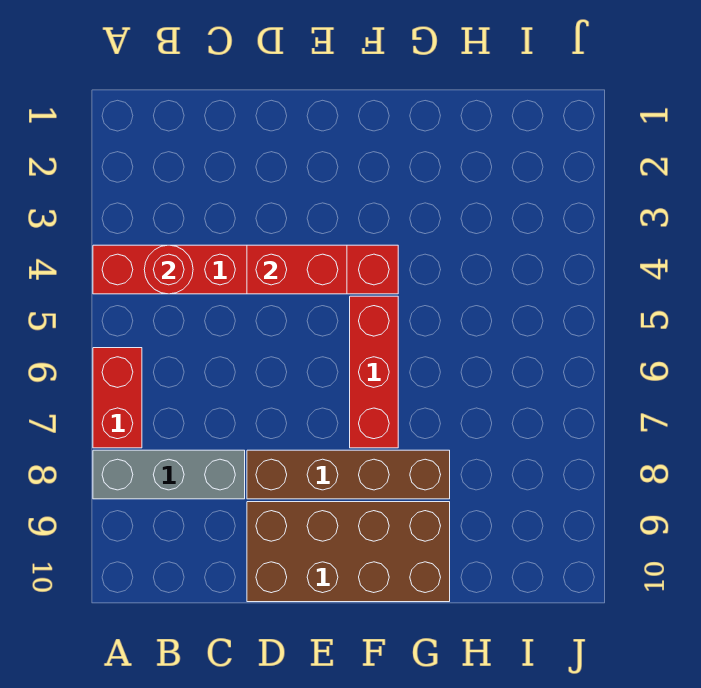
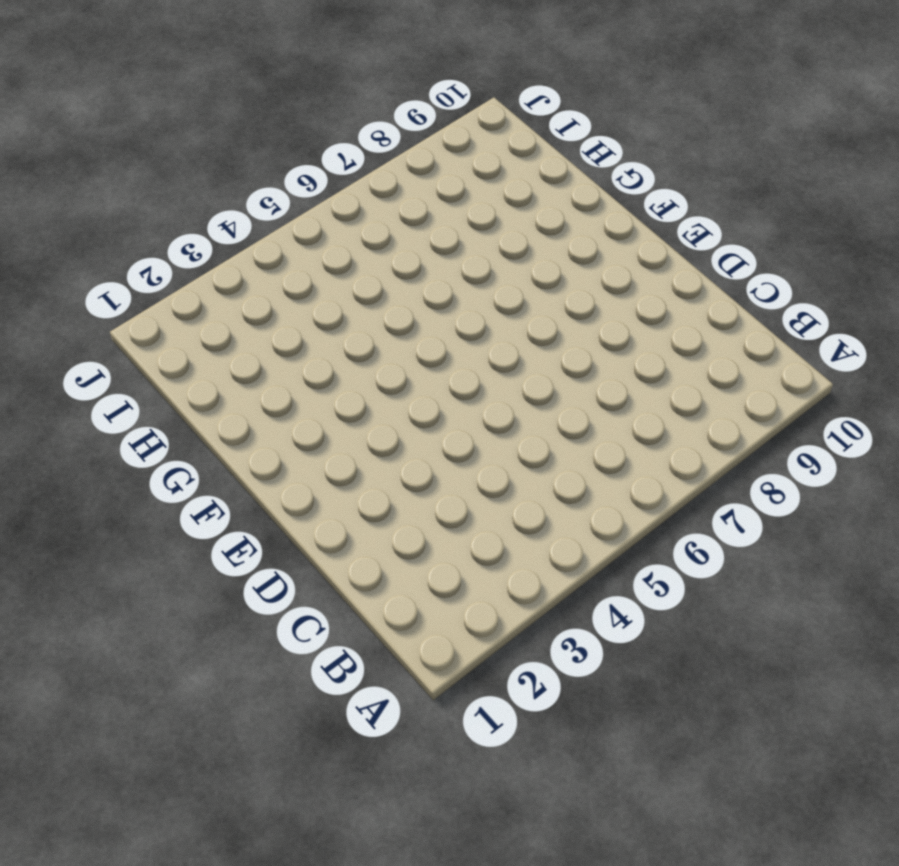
none -> red brick A4:F4 level 1
none -> red brick A6:A7 level 1

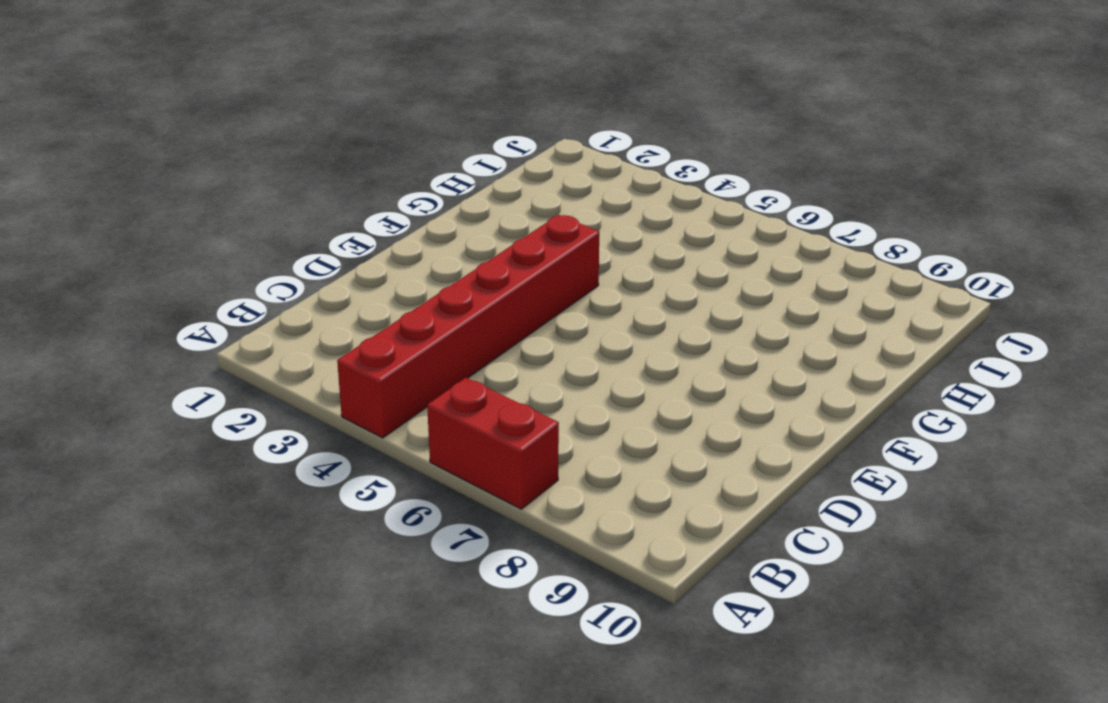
none -> grey brick A8:C8 level 1
none -> brown brick D8:G8 level 1

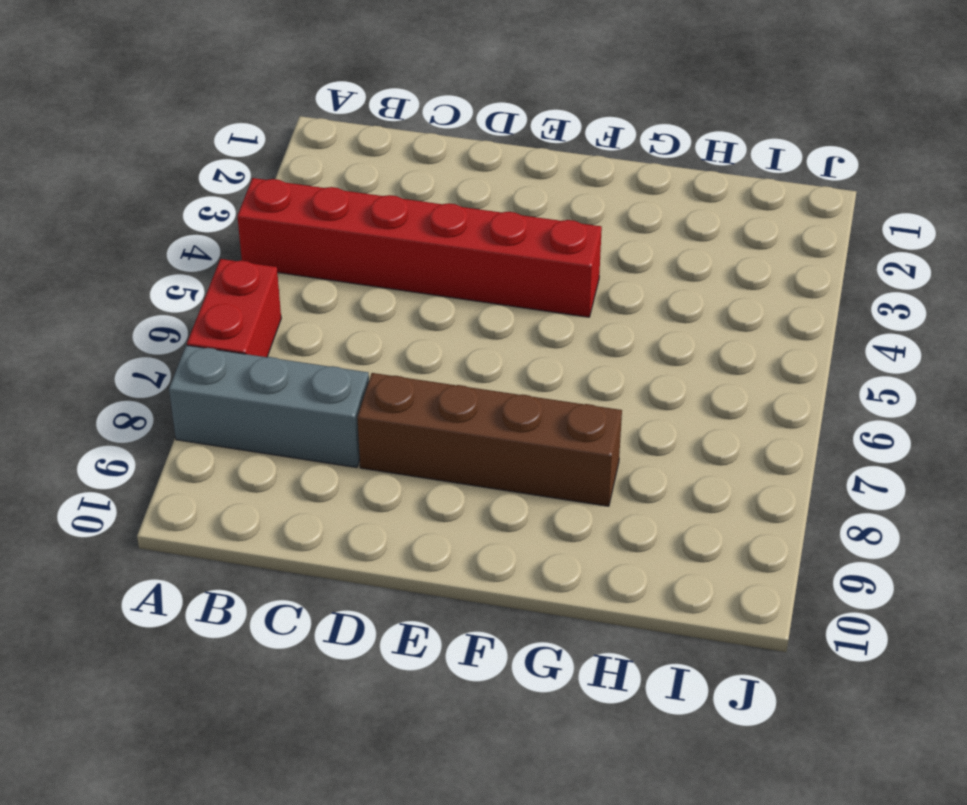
none -> brown brick D9:G10 level 1
none -> red brick F5:F7 level 1

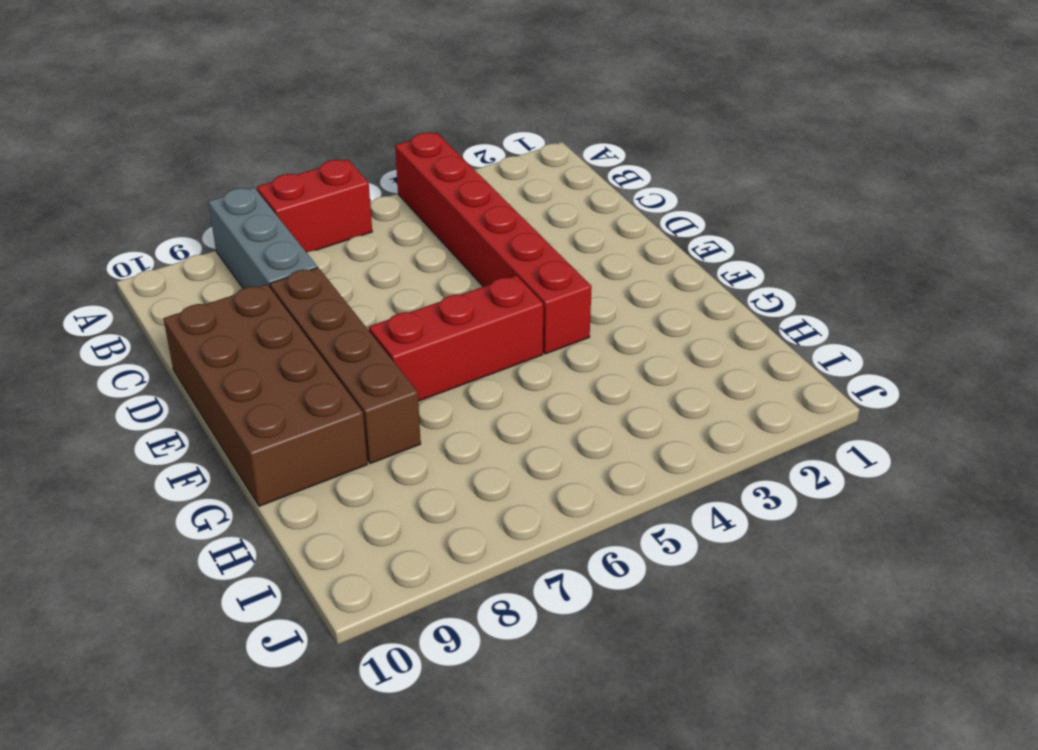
none -> red round brick B4 level 2
none -> red brick D4:E4 level 2

